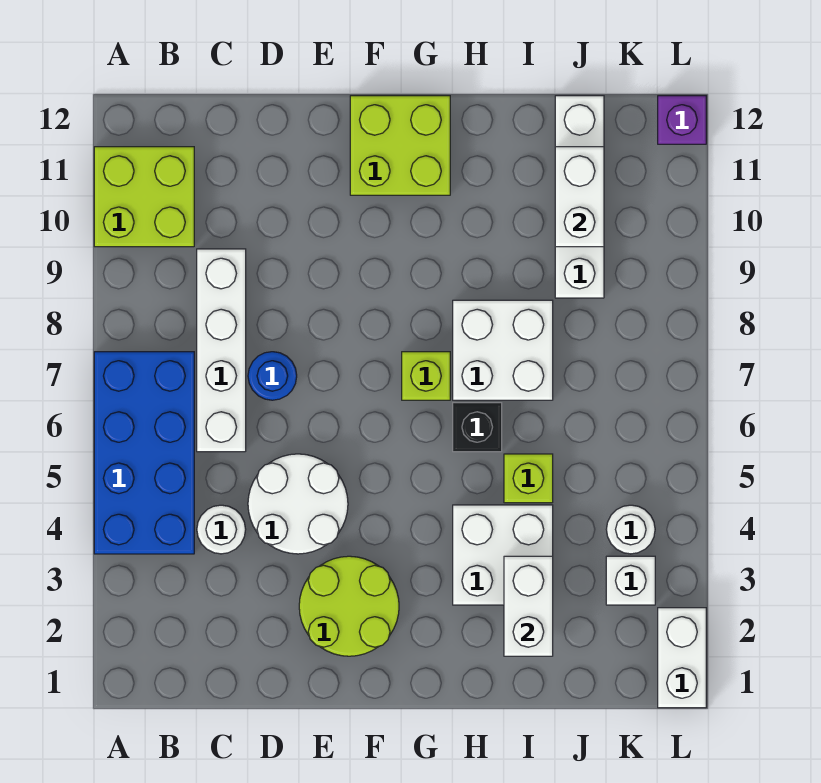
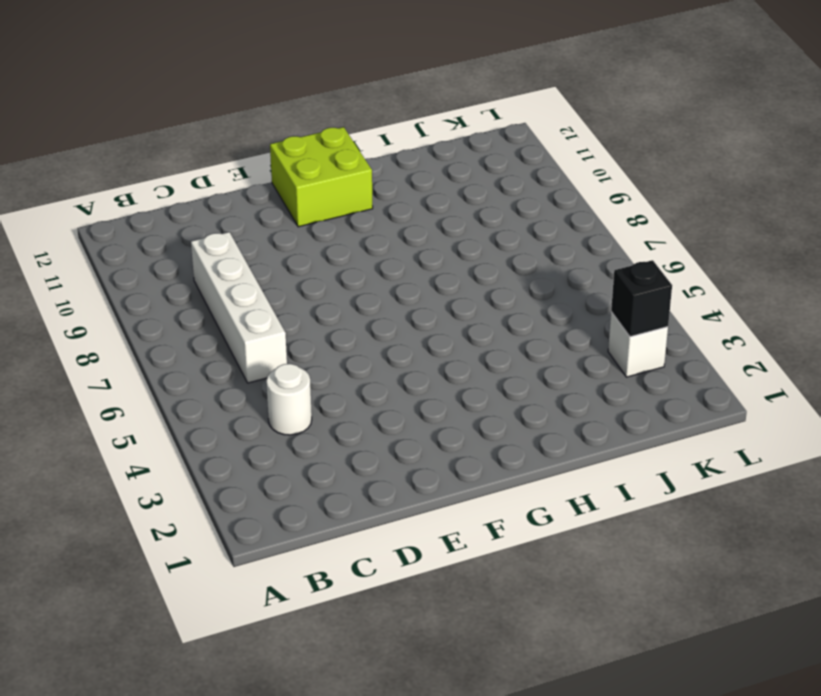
black brick K3 level 2 -> black brick H6 level 1
none -> blue brick A4:B7 level 1
none -> lime brick A10:B11 level 1
none -> white round brick D4:E5 level 1

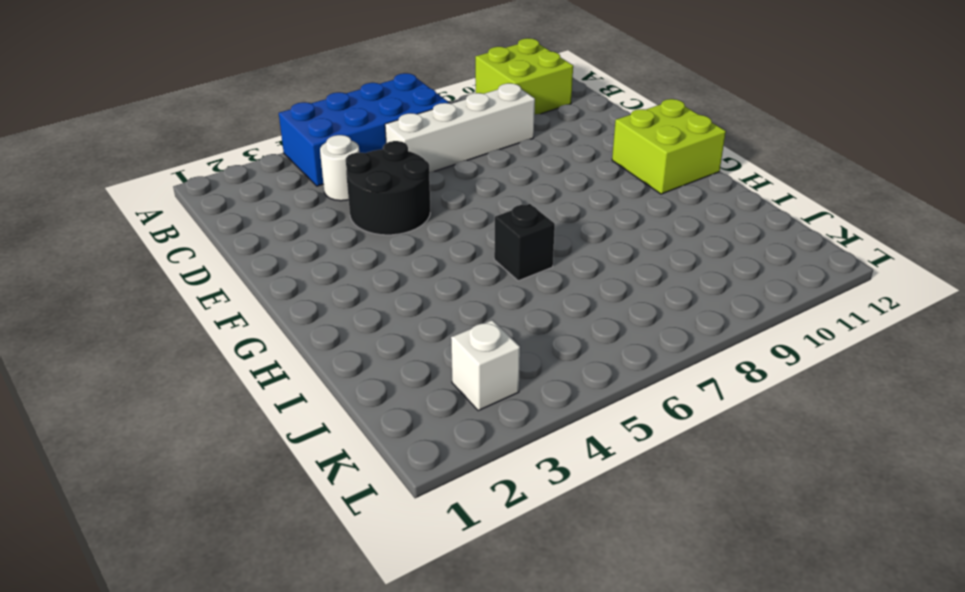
black round brick D4:E5 level 1 -> white round brick D4:E5 level 1
none -> blue round brick D7 level 1
none -> lime round brick E2:F3 level 1
none -> lime brick G7 level 1

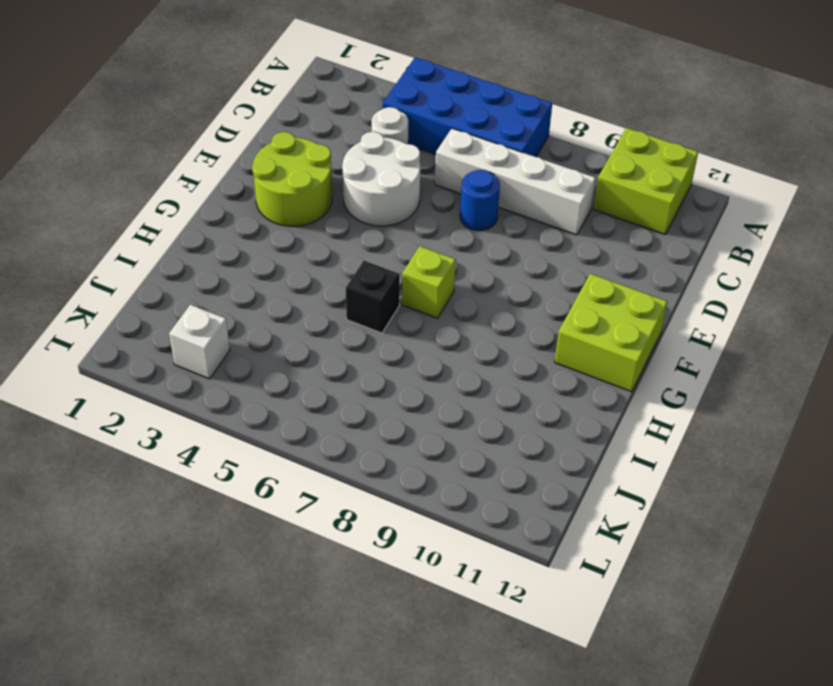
none -> white brick H3:I4 level 1
none -> white brick H7:I8 level 1
none -> lime brick I5 level 1

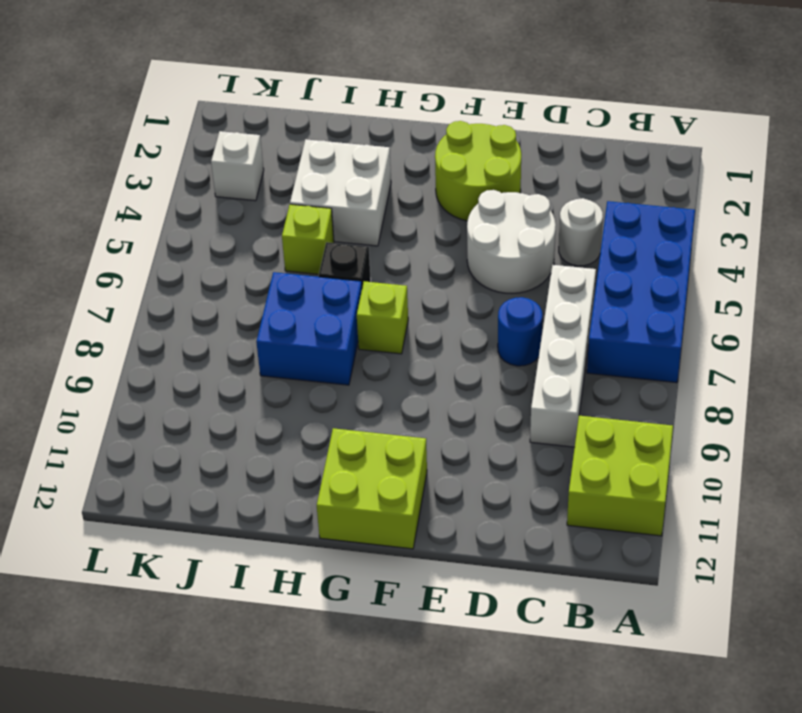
blue brick H7:I8 level 1 -> white brick H7:I8 level 1
none -> white brick J9:J12 level 1
none -> white round brick K4 level 1
none -> white brick L1:L2 level 1

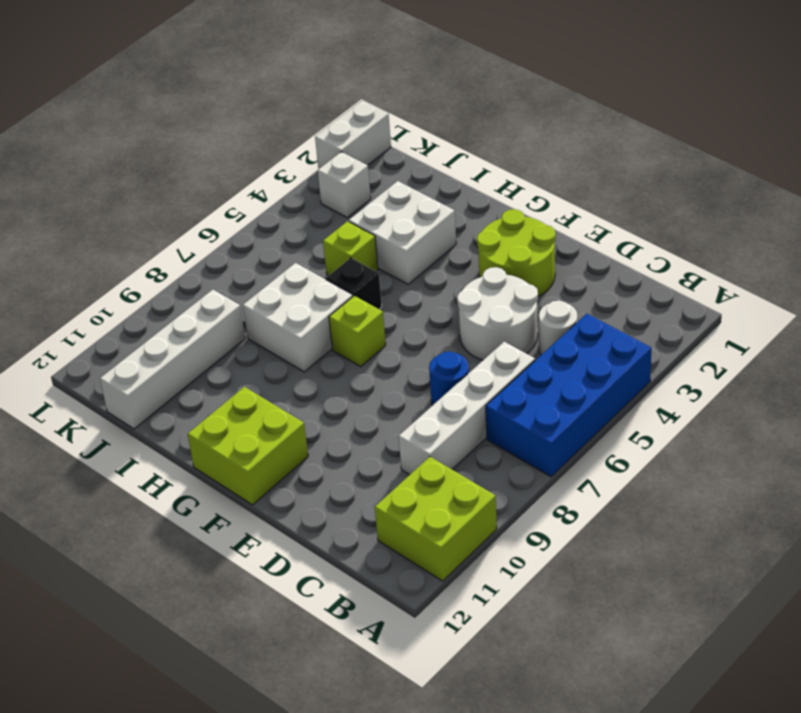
none -> white round brick K4 level 1
none -> purple brick L12 level 1
none -> white brick I2:I3 level 2

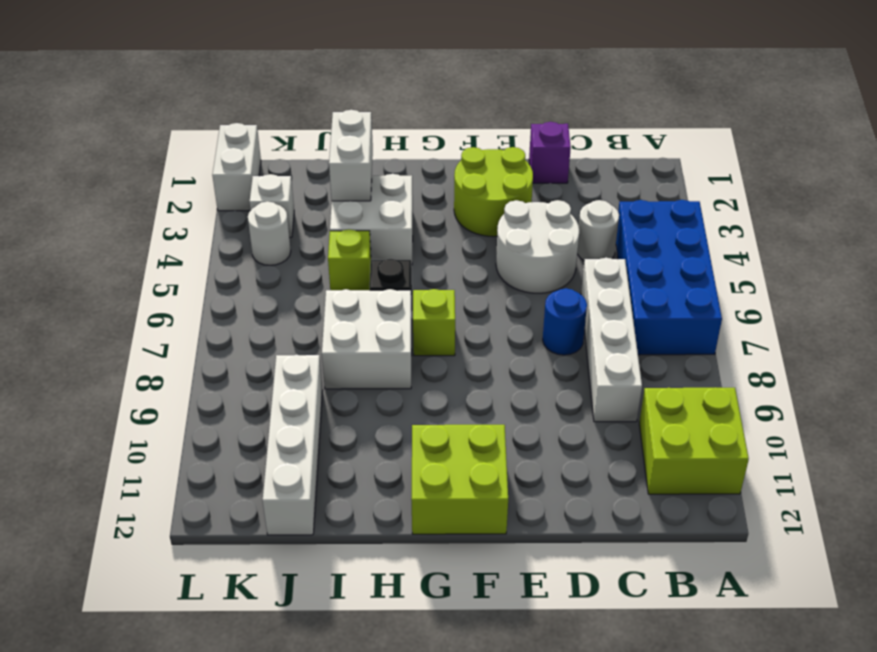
purple brick D1 level 1 -> purple brick L12 level 1
none -> white brick J10:J11 level 2

